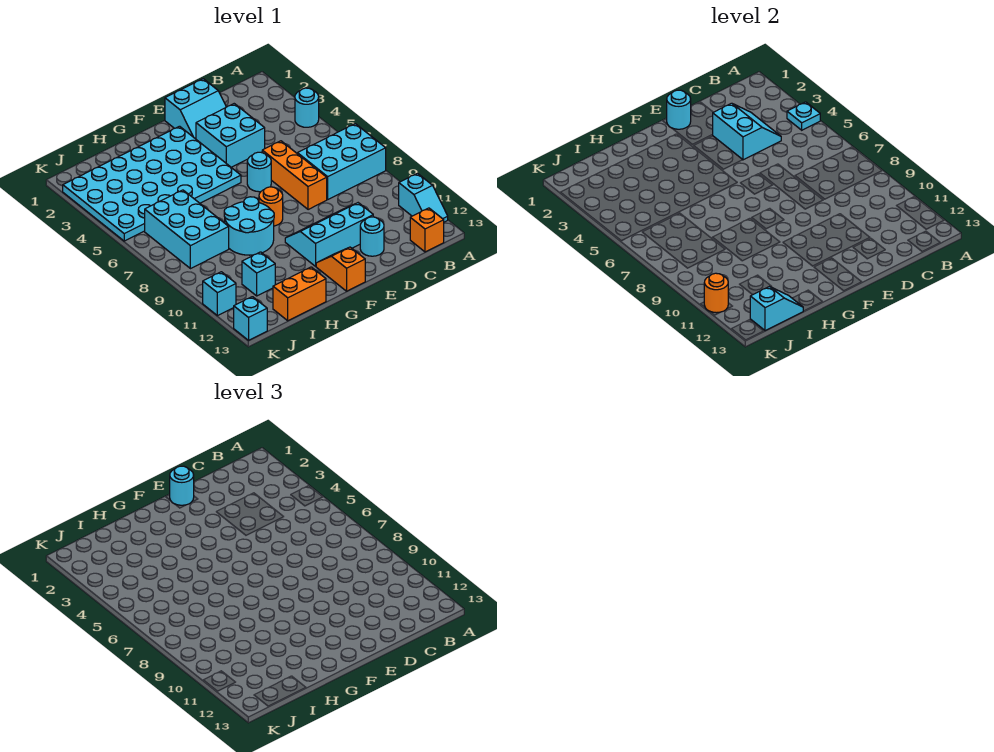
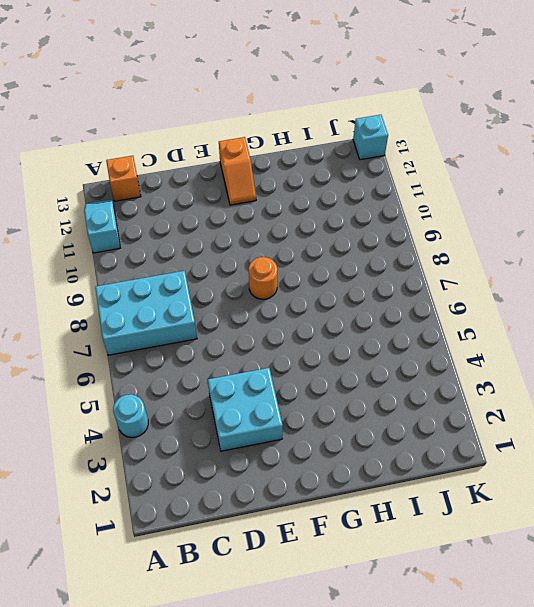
none -> cyan slope D1:E2 level 1 top 1
none -> orange brick D6:D8 level 1
none -> cyan slope D10:F11 level 1 top 11

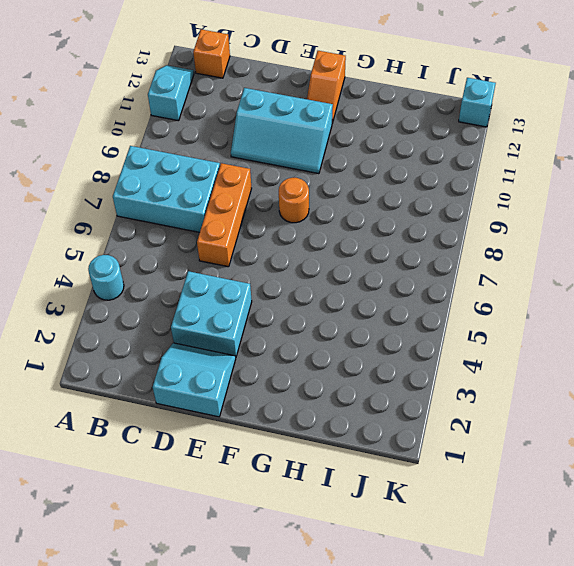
none -> cyan round brick D12 level 1
none -> cyan round brick E6 level 1
none -> cyan plate F2:K5 level 1

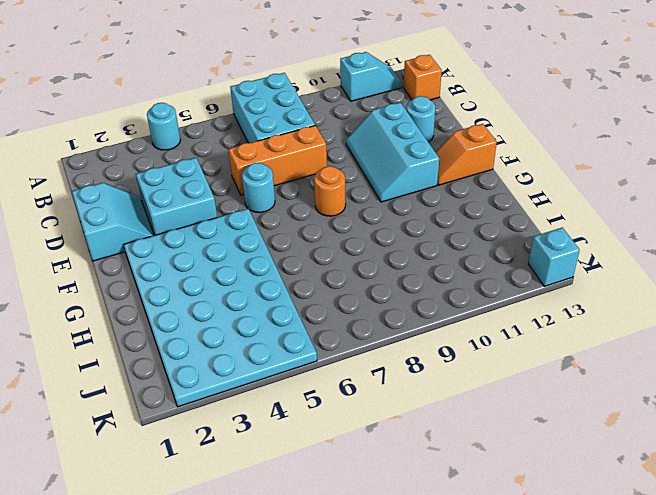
none -> cyan round brick G8:H9 level 1
none -> orange brick H13:I13 level 1
none -> cyan brick I6:J8 level 1

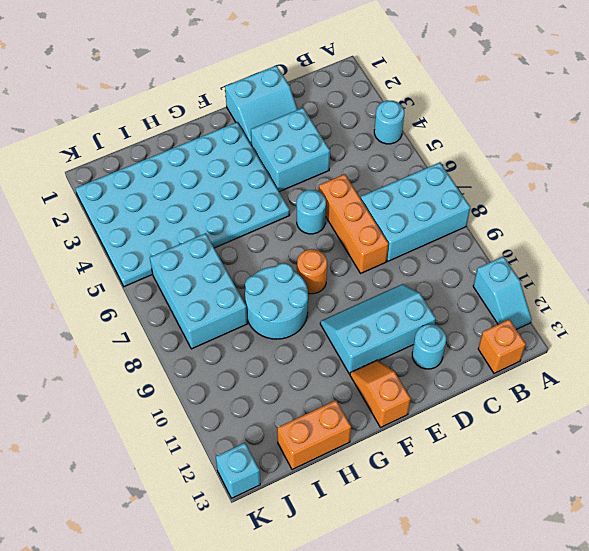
none -> cyan brick I11 level 1
none -> cyan brick K11 level 1
none -> cyan plate A4 level 2

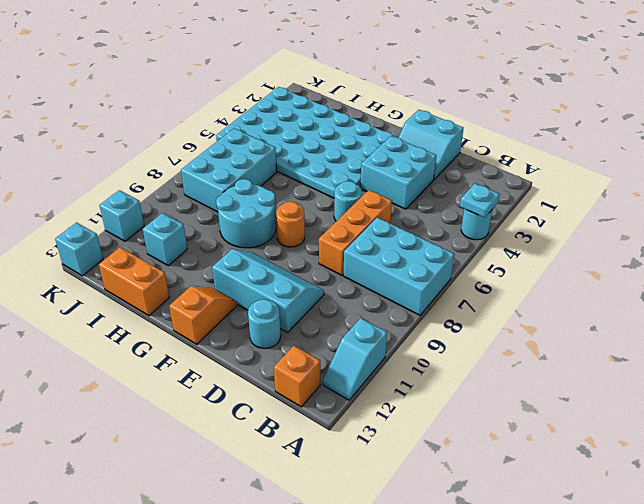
none -> cyan slope C3:D4 level 2 top D
none -> cyan round brick E1 level 2
none -> cyan slope I13:J13 level 2 top J

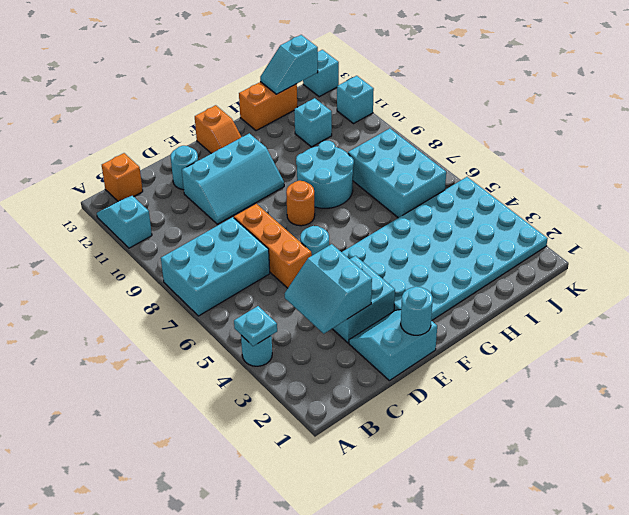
none -> orange round brick K11 level 2
none -> cyan round brick E1 level 3

